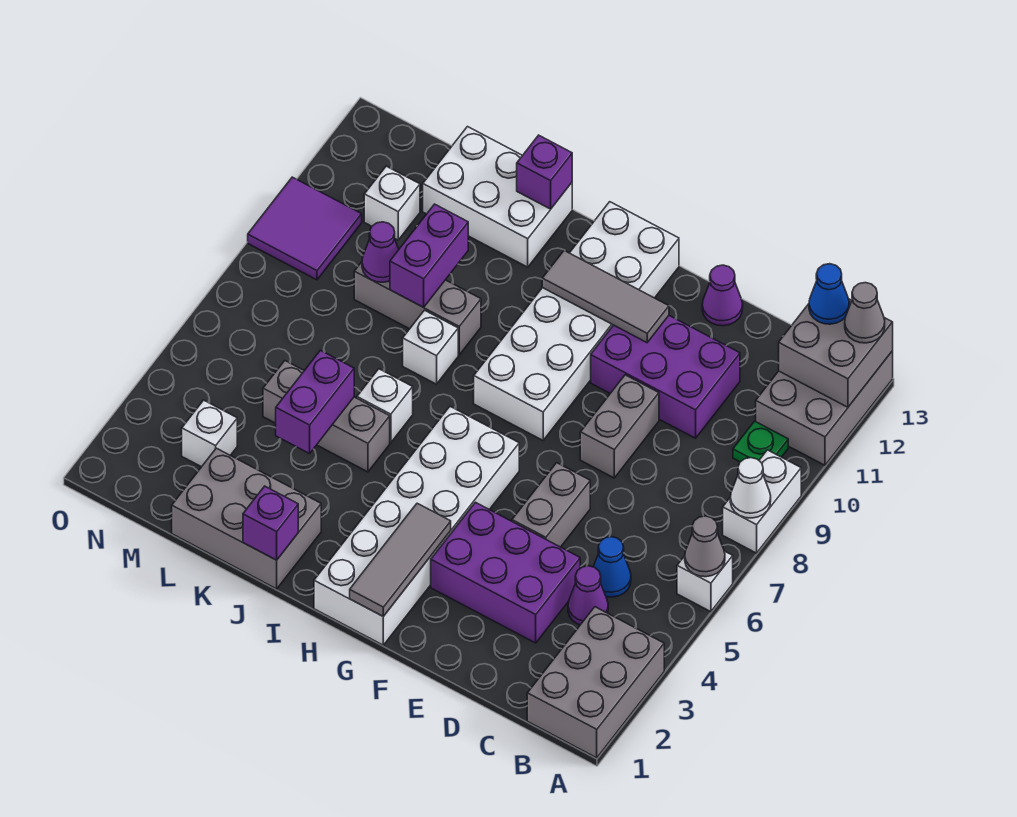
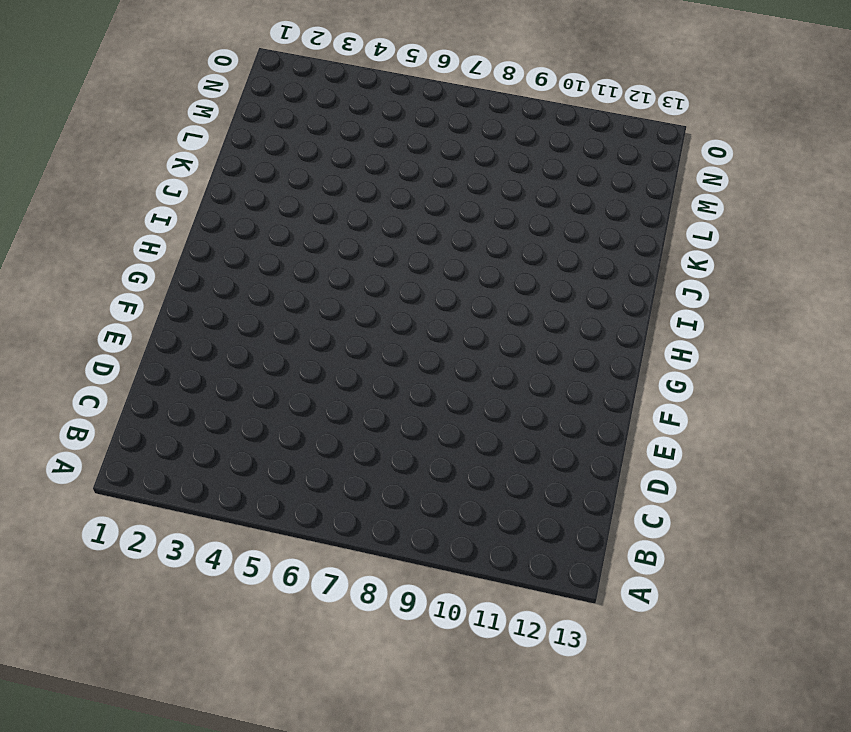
none -> grey brick A1:B3 level 1
none -> white brick A6 level 1
none -> white brick A8:A9 level 1
none -> grey brick A11:B13 level 1

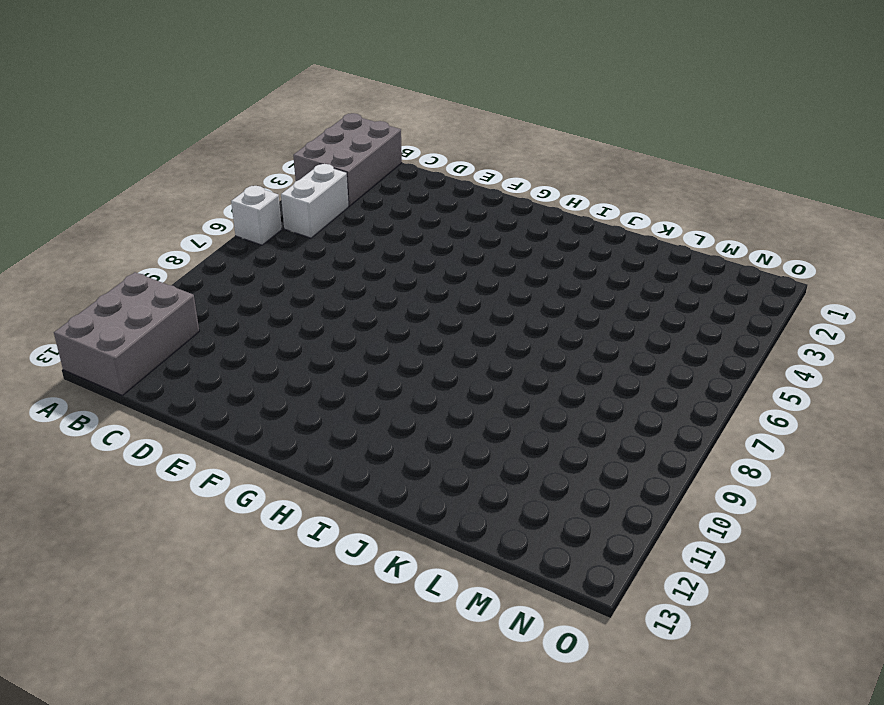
white brick B4:B5 level 1 -> white brick A8:A9 level 1
none -> green plate B10 level 1
none -> purple cone C4 level 1
none -> blue cone C5 level 1
none -> purple brick D3:F4 level 1

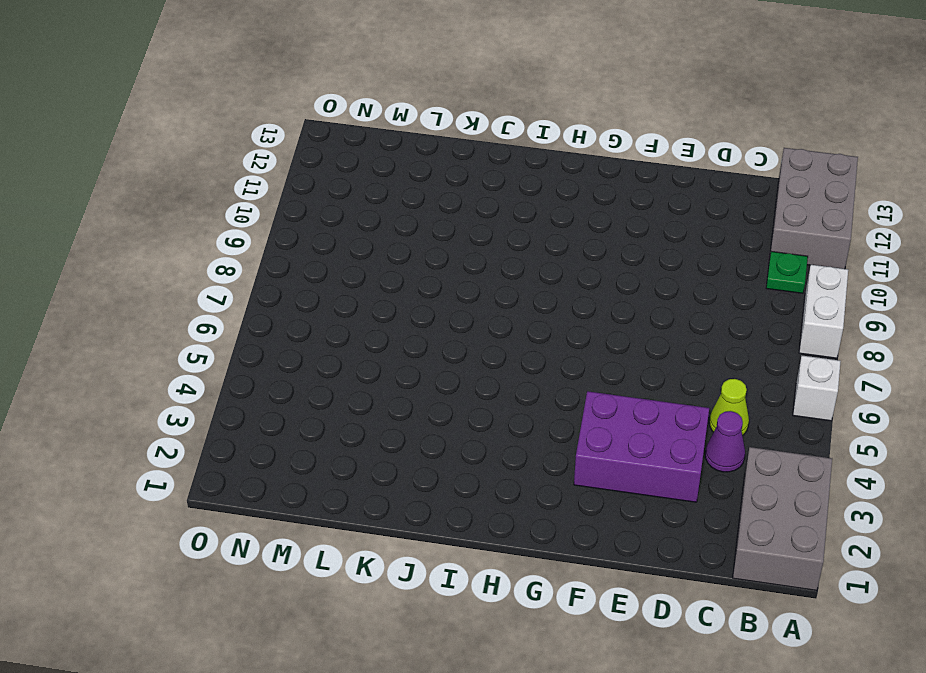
lime cone C5 level 1 -> blue cone C5 level 1
none -> purple brick D10:F11 level 1
none -> grey brick E5:E6 level 1
none -> grey brick E8:E9 level 1
none -> purple cone E13 level 1

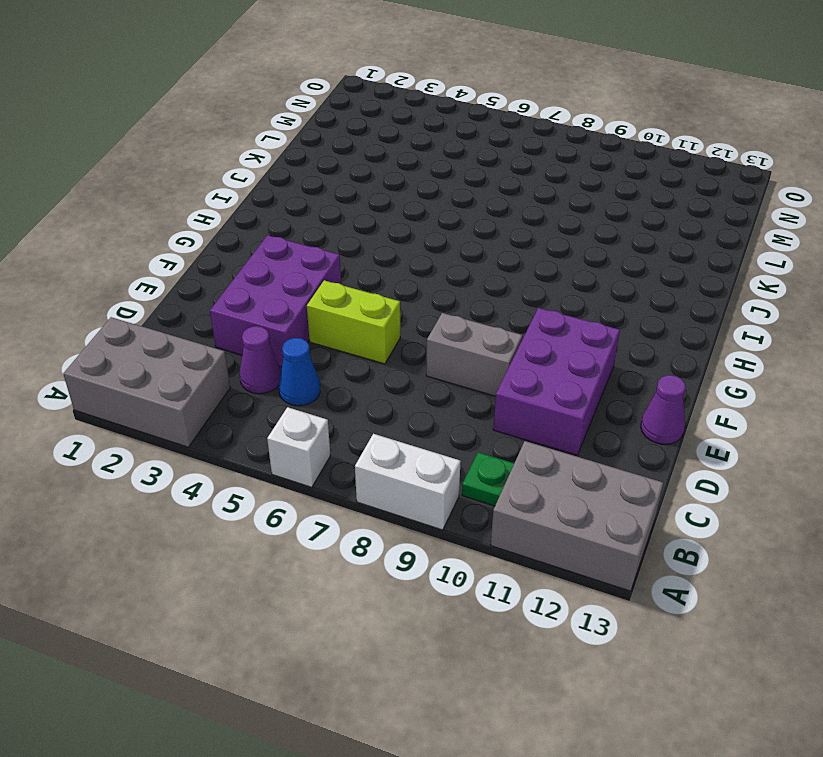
lime brick E5:E6 level 1 -> grey brick E5:E6 level 1
none -> white brick G1:H6 level 1
none -> white brick G8:H13 level 1
none -> grey brick J1:L2 level 1
none -> grey brick J5:L5 level 1

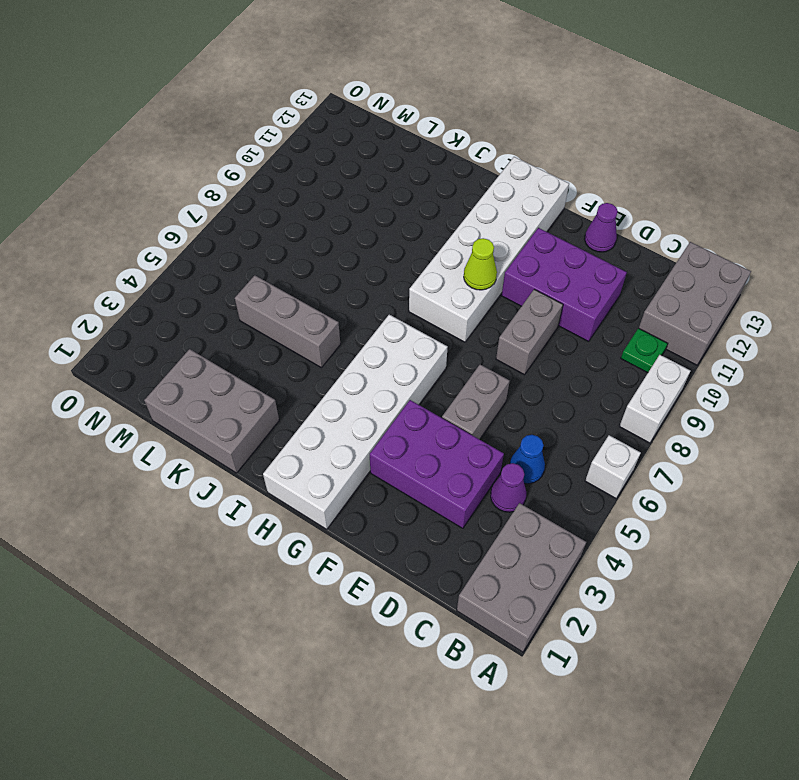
lime cone G9 level 2 -> none
none -> white brick J6 level 1
none -> white brick J8 level 1
none -> grey brick J9:L9 level 1
none -> white brick J12:L13 level 1

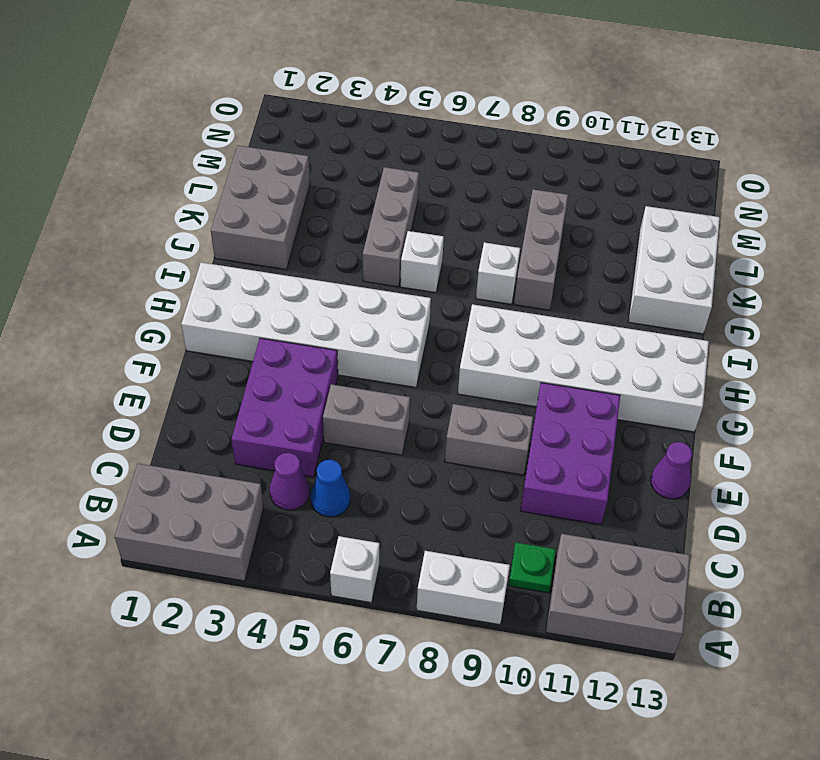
none -> white brick M3 level 1
none -> white brick M11 level 1
none -> purple tile N9:O10 level 1
none -> grey cone A6 level 2

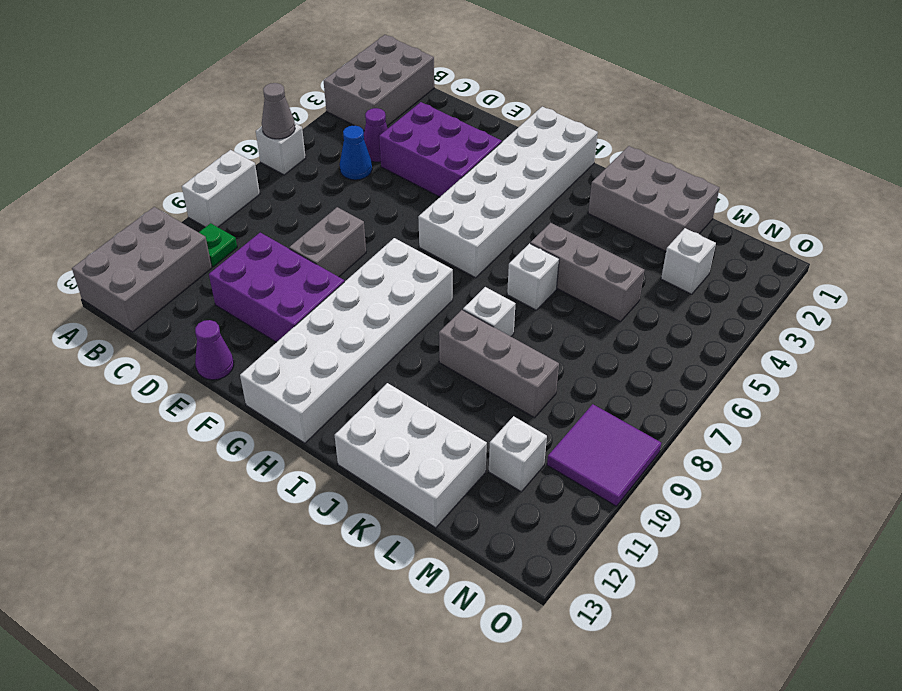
none -> grey brick E5:E6 level 1
none -> white cone A8 level 2
none -> grey brick A12:B13 level 2
none -> grey tile F11:H11 level 2

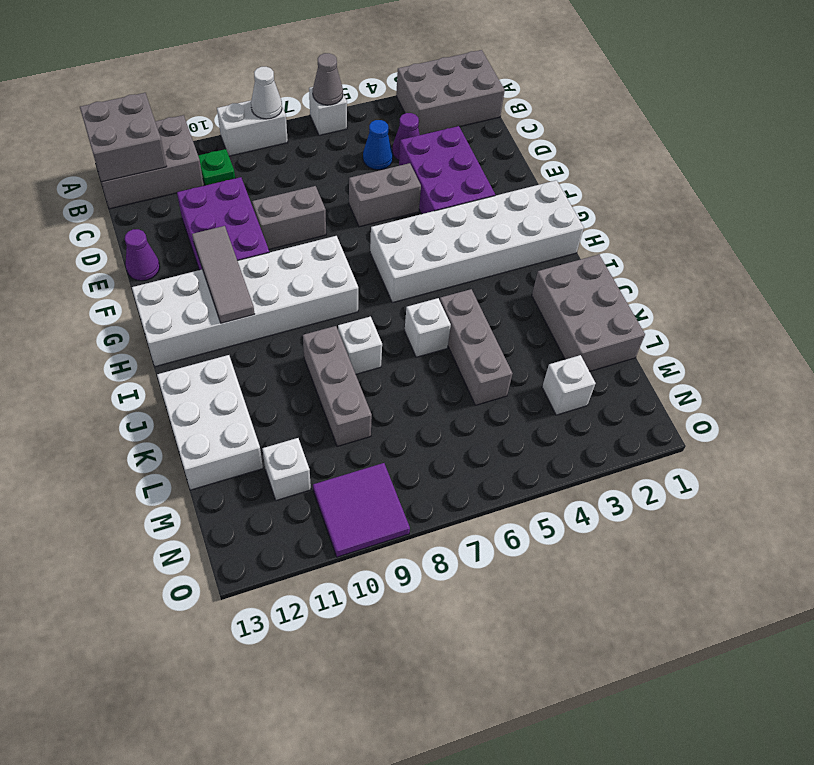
none -> grey tile G1:G3 level 2
none -> purple brick J1 level 2
none -> purple brick J13 level 2
none -> purple brick K4:K5 level 2

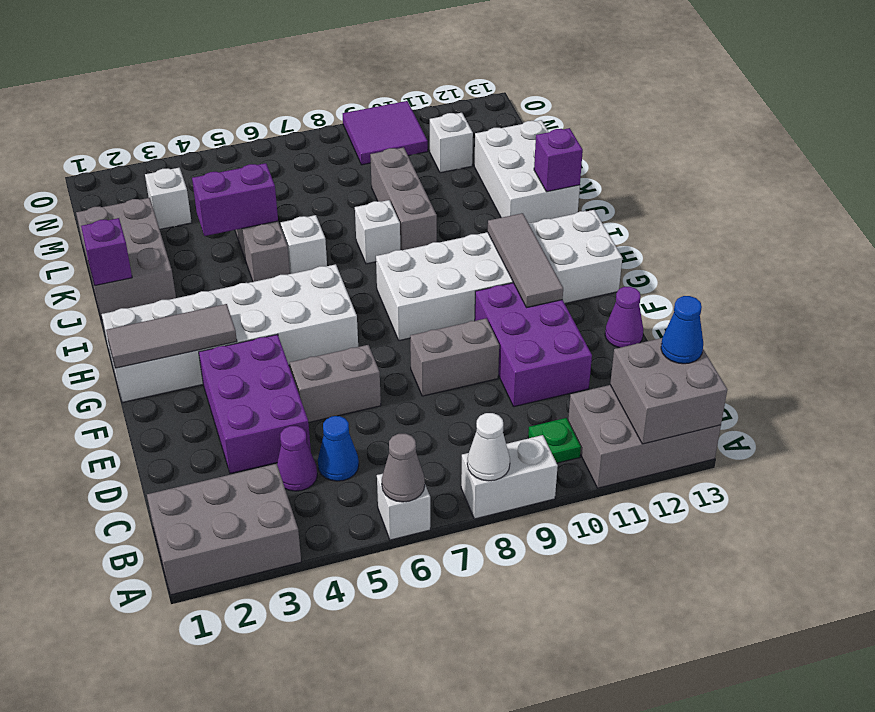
none -> purple brick K9:K10 level 2
none -> purple cone L9 level 2
none -> grey cone A13 level 3

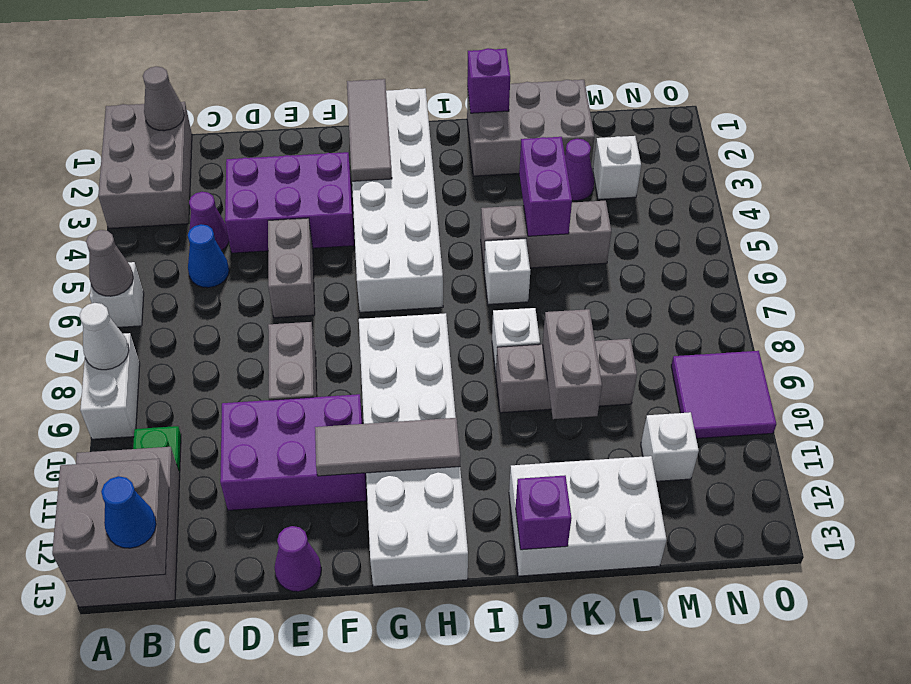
grey cone B1 level 2 -> grey cone A13 level 3
grey brick K9:K10 level 2 -> purple brick K9:K10 level 2
purple cone L3 level 1 -> purple cone L9 level 2

